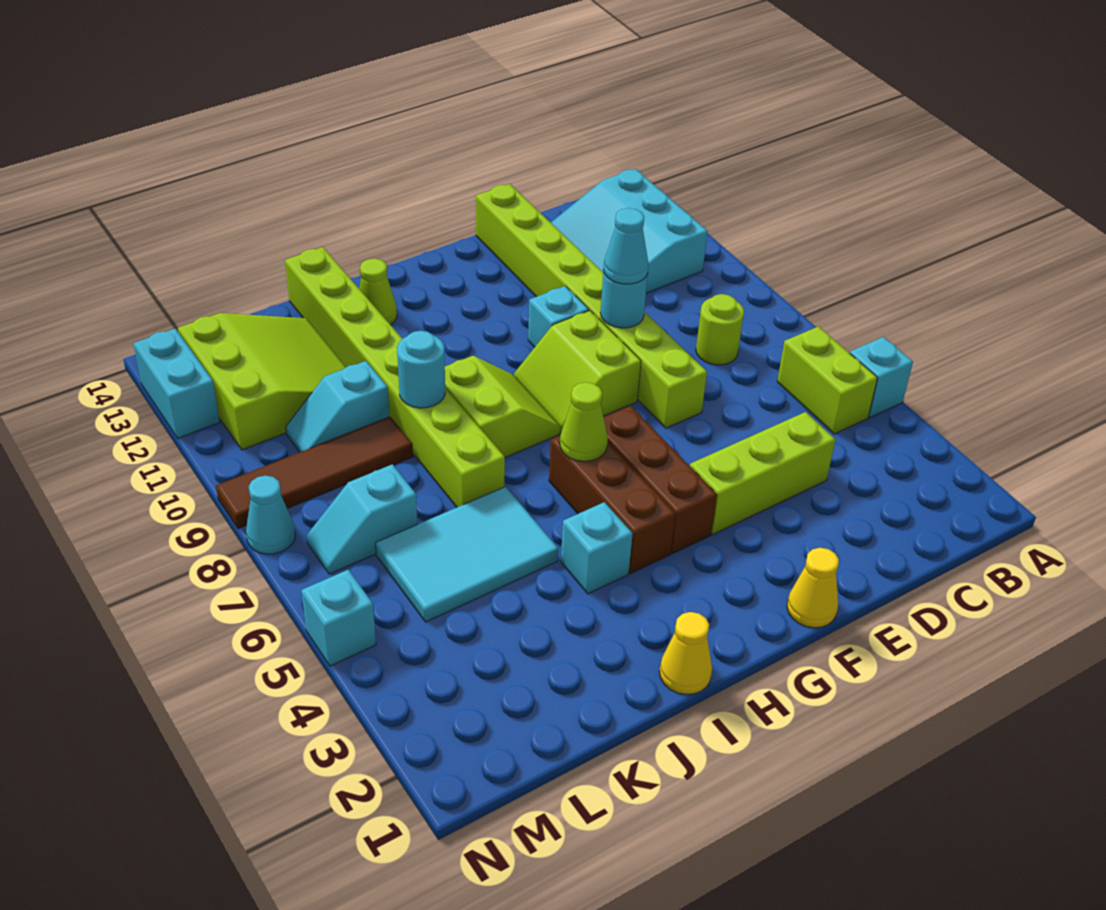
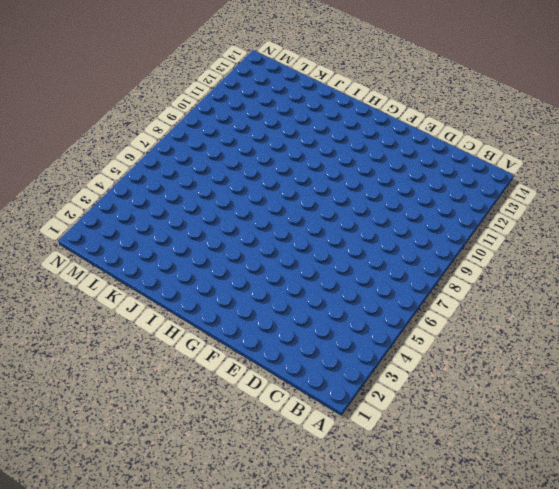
none -> cyan brick A5 level 1
none -> lime brick B5:B6 level 1
none -> cyan slope B11:D13 level 1 top B

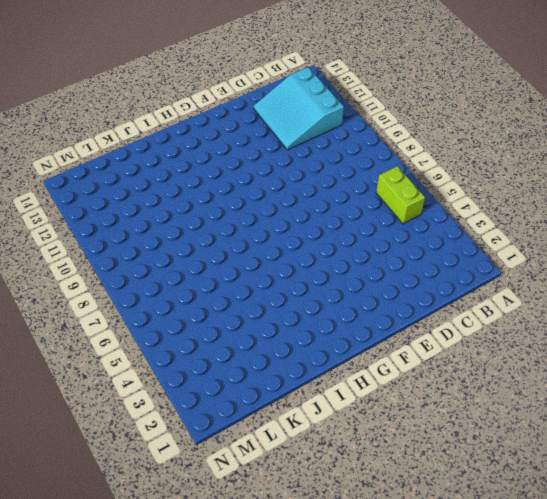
none -> cyan brick A5 level 1
none -> lime round brick C8 level 1
none -> lime brick D4:F4 level 1

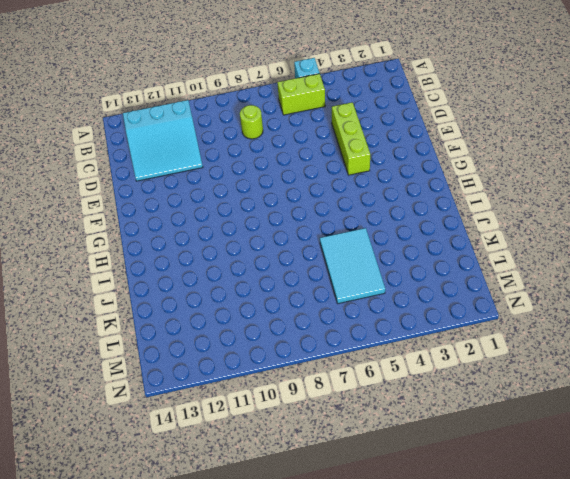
none -> lime brick E7:E14 level 1
none -> yellow cone F1 level 1
none -> lime slope F8:G9 level 1 top F

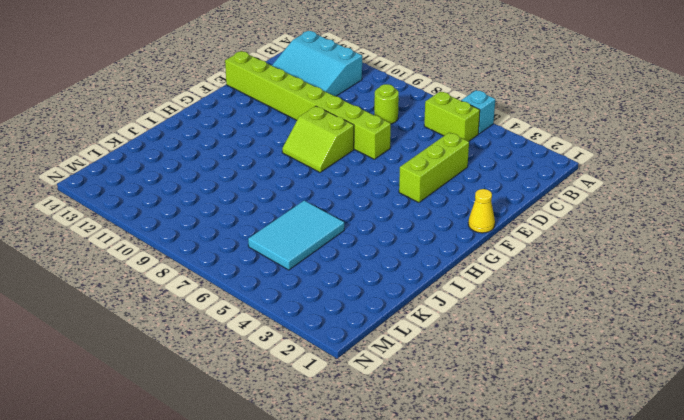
none -> cyan brick F10 level 1
none -> brown brick G4:G6 level 1
none -> brown brick H4:H6 level 1

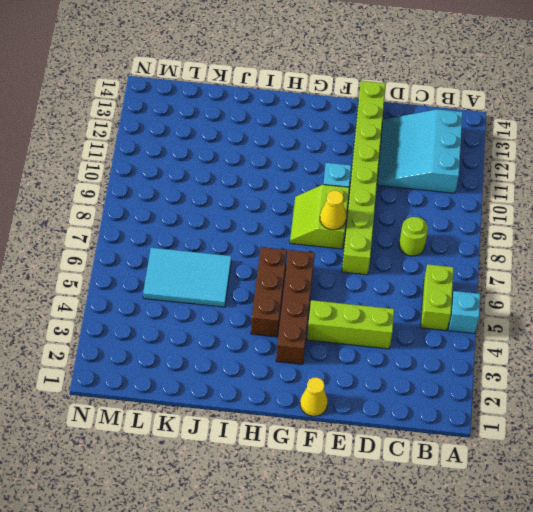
yellow cone F8 level 2 -> yellow cone I1 level 1
brown brick G3:G6 level 1 -> brown brick G4:G6 level 1
none -> lime slope H8:I9 level 1 top I
none -> cyan brick I4 level 1
none -> lime cone I13 level 1

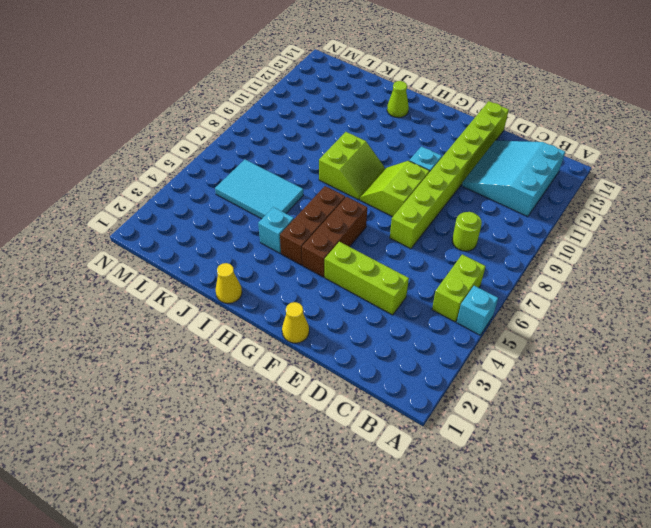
none -> lime brick J7:J14 level 1
none -> brown tile K9:N9 level 1
none -> cyan slope K10:L10 level 1 top K

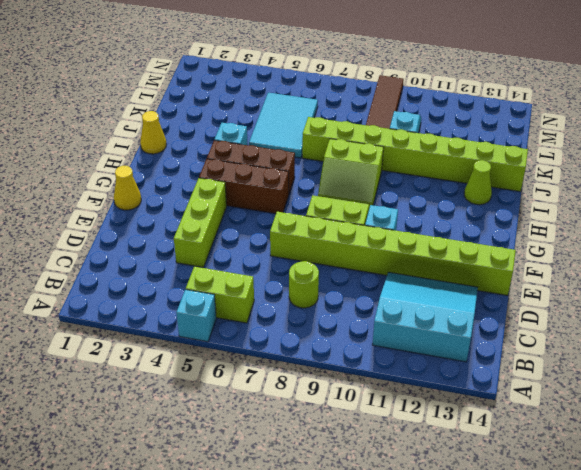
none -> lime slope K11:M13 level 1 top M
none -> cyan slope L7:M7 level 1 top L
none -> cyan brick N5 level 1

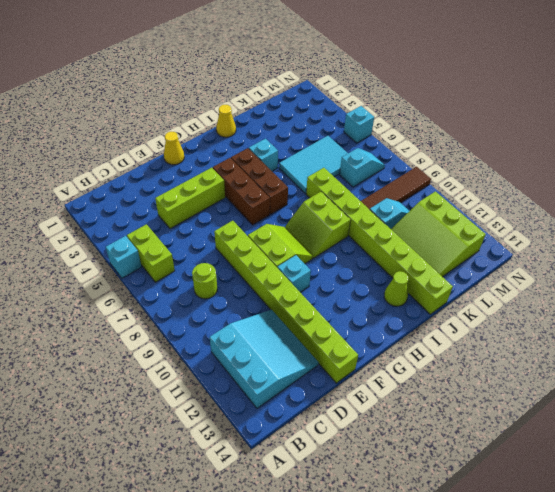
none -> cyan cone N8 level 1
none -> cyan brick N12:N13 level 1
none -> cyan round brick E9 level 2

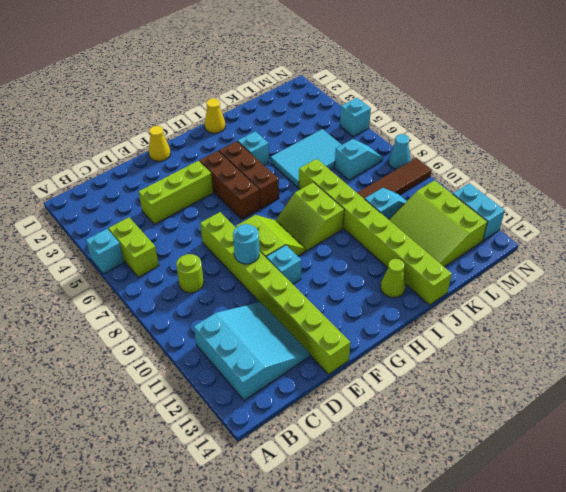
none -> lime cone H6 level 2
none -> cyan round brick J9 level 2
none -> cyan cone E9 level 3

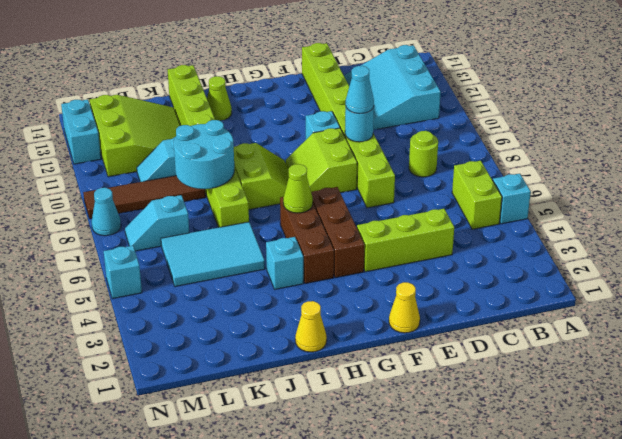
cyan round brick J8:K9 level 2 -> cyan round brick J9 level 2

